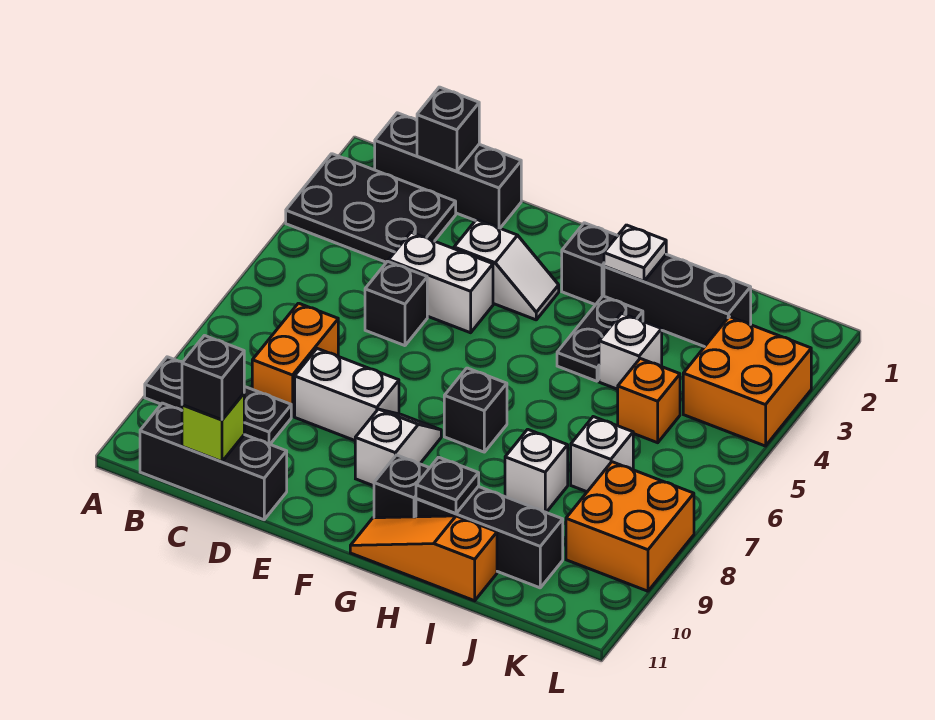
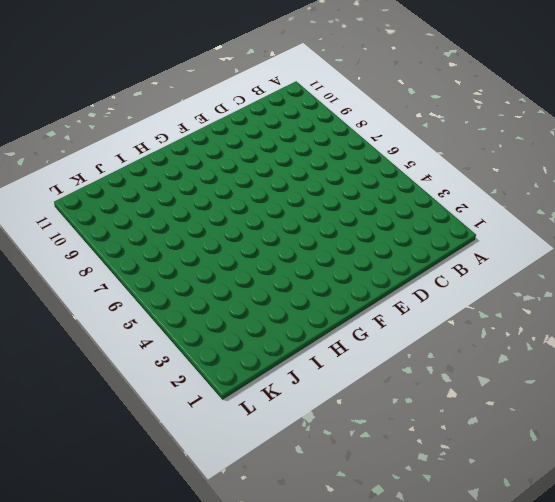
none -> black plate A2:C3 level 1
none -> black plate A9:C9 level 1
none -> black brick B1:D1 level 1

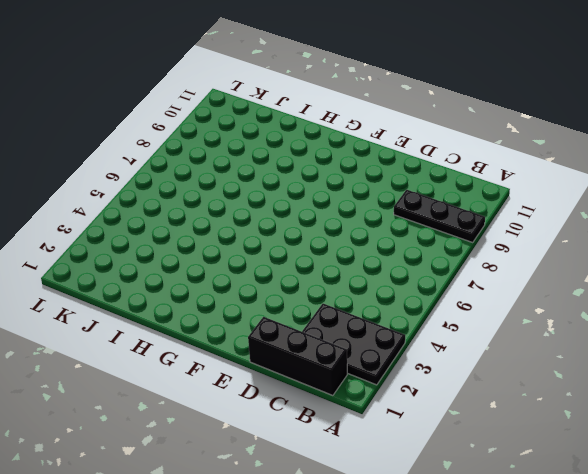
none -> black brick B11:D11 level 1
none -> orange brick C7:C8 level 1
none -> white brick D4:E4 level 1

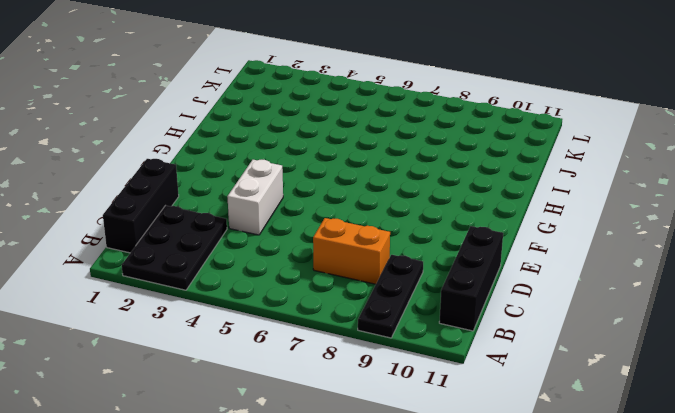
none -> black brick D5 level 1
none -> white brick D8:E8 level 1
none -> white slope E3:F3 level 1 top E

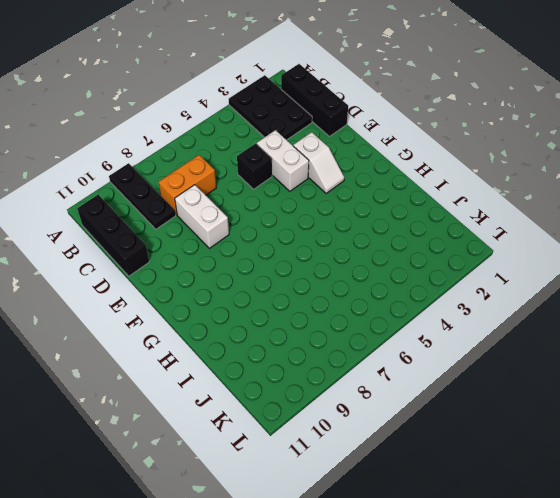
none -> white slope F8:F9 level 1 top 9
none -> black brick G2 level 1
none -> black brick G7 level 1

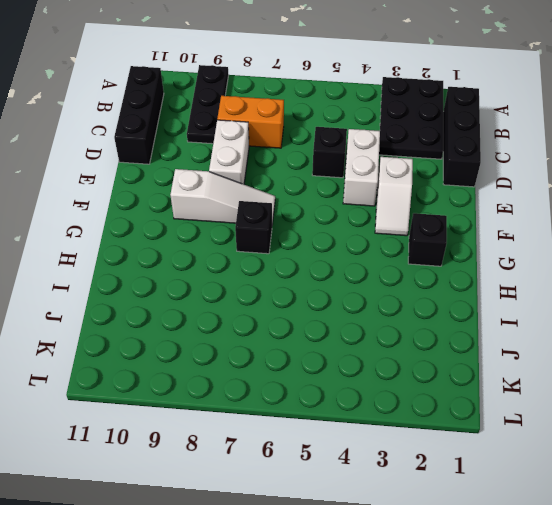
white slope F7:F9 level 1 top 9 -> white slope F8:F9 level 1 top 9
none -> black brick G10 level 1
none -> orange slope G11:I11 level 1 top I
none -> black brick H2:J2 level 1

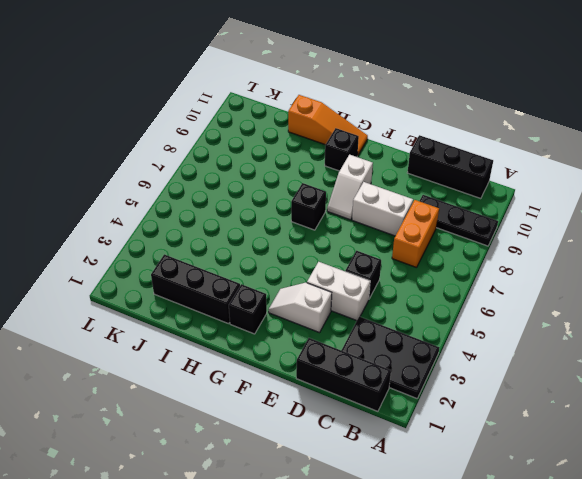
none -> black plate H3:H4 level 1
none -> black brick H10:J10 level 1
none -> white brick I4 level 1

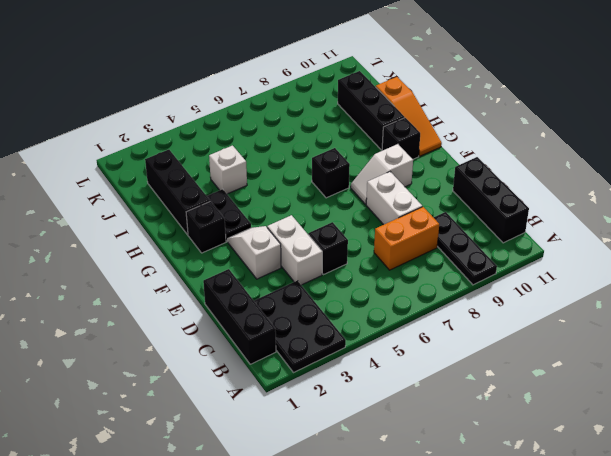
black plate G3:H3 level 1 -> black plate H3:H4 level 1
none -> white brick I8 level 1
none -> orange brick J5 level 1
none -> white brick J7 level 1

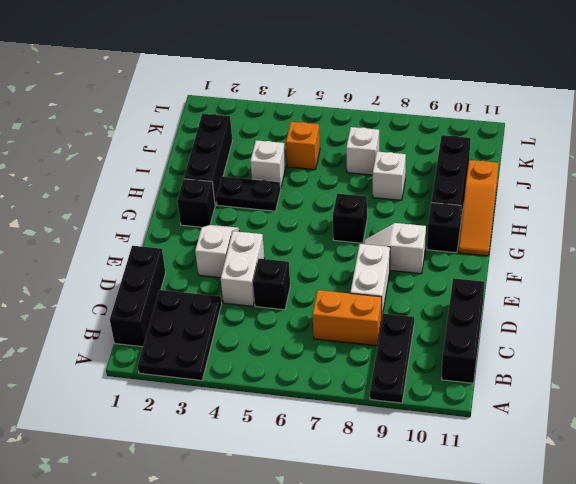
none -> orange brick K3:L4 level 1
none -> orange brick K8:L9 level 1
none -> black brick C1 level 2

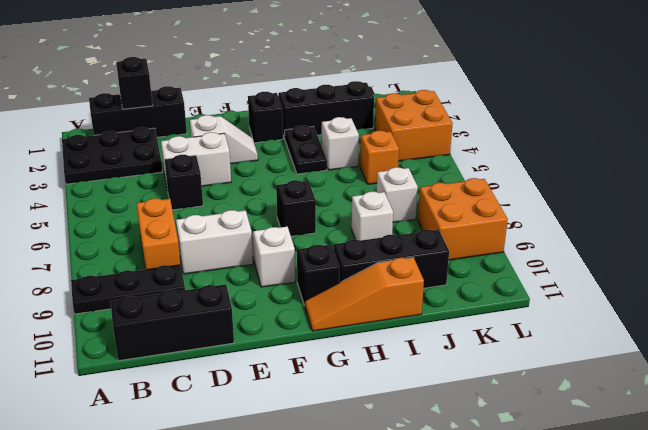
none -> lime brick C11 level 2
none -> white plate H2 level 2
none -> black plate H10 level 2

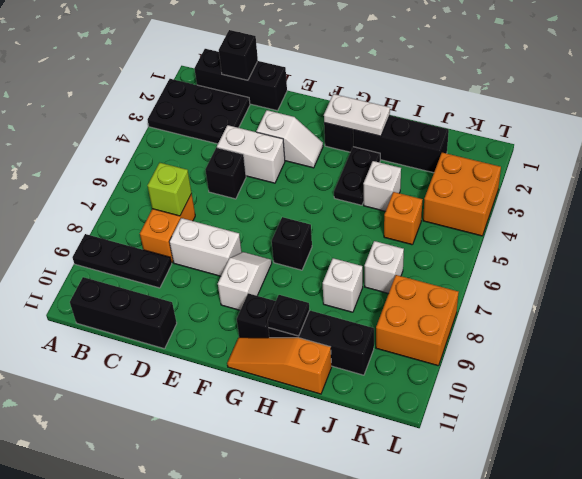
lime brick C7 level 2 -> lime brick C11 level 2
white plate G2:H2 level 2 -> white plate H2 level 2
none -> black brick C11 level 3

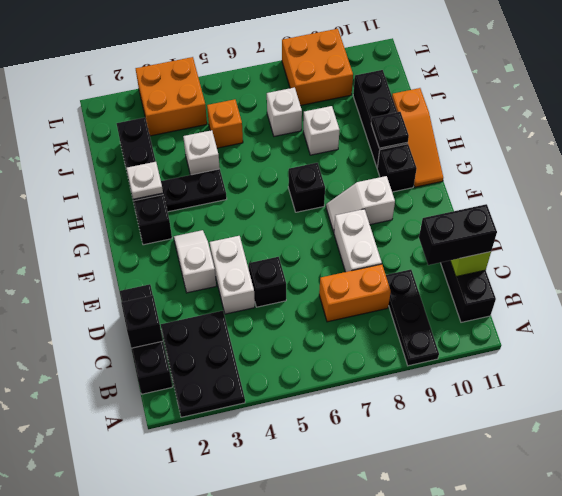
black brick C10:C11 level 3 -> black brick C11 level 3

